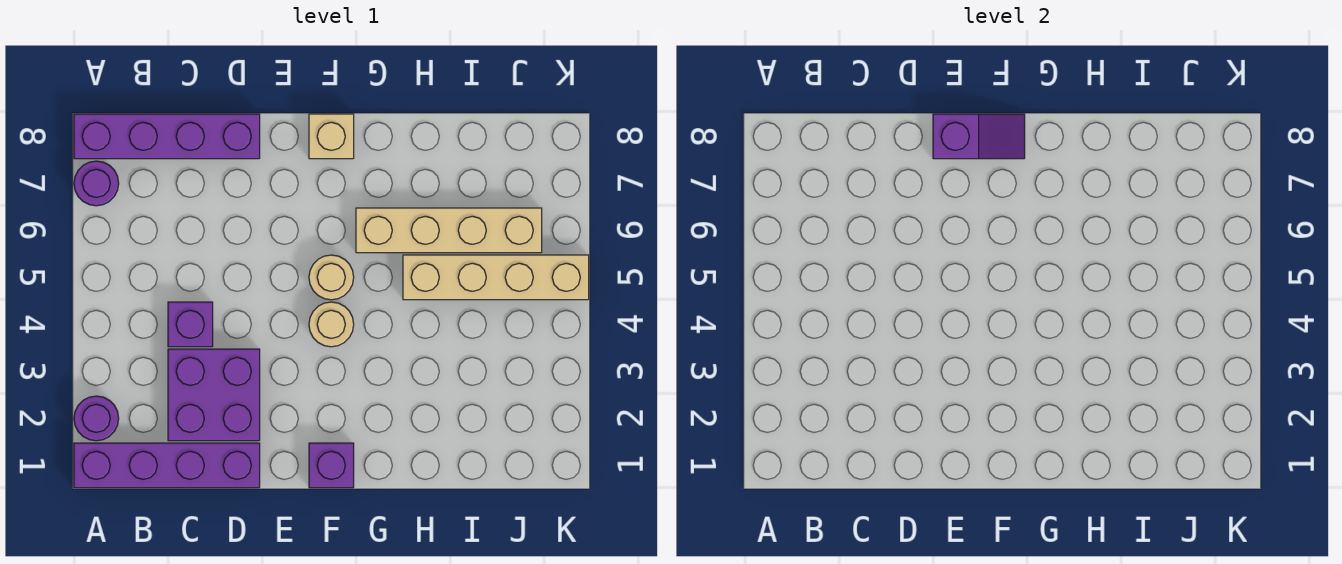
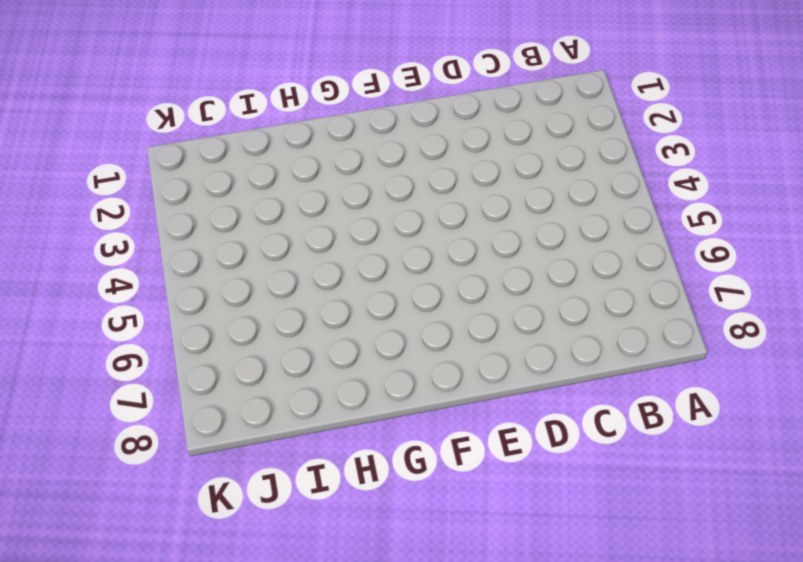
none -> purple brick A1:D1 level 1
none -> purple round brick A2 level 1
none -> purple round brick A7 level 1

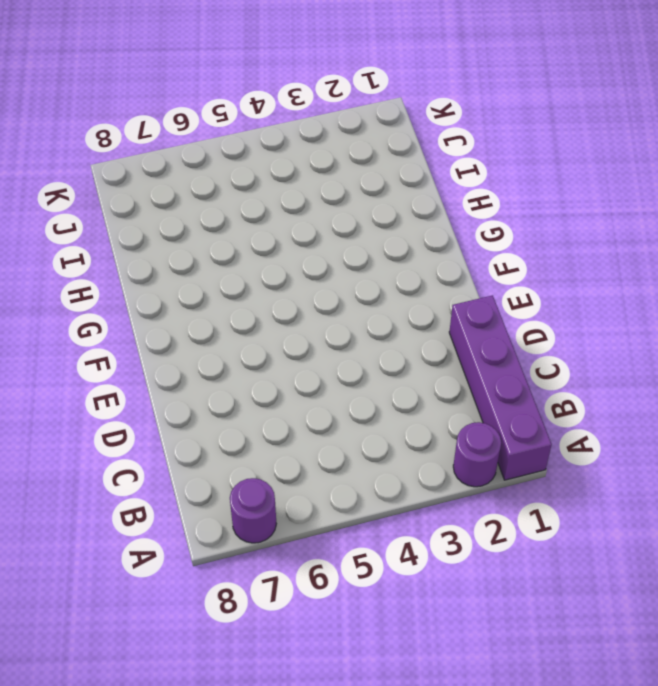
none -> purple brick A8:D8 level 1
none -> purple brick C2:D3 level 1
none -> purple brick C4 level 1

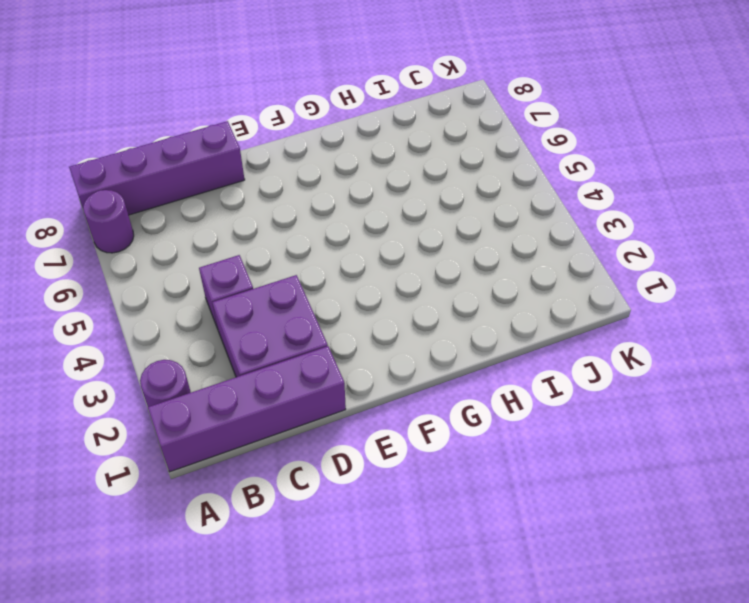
none -> purple brick F1 level 1
none -> tan round brick F4 level 1
none -> tan round brick F5 level 1

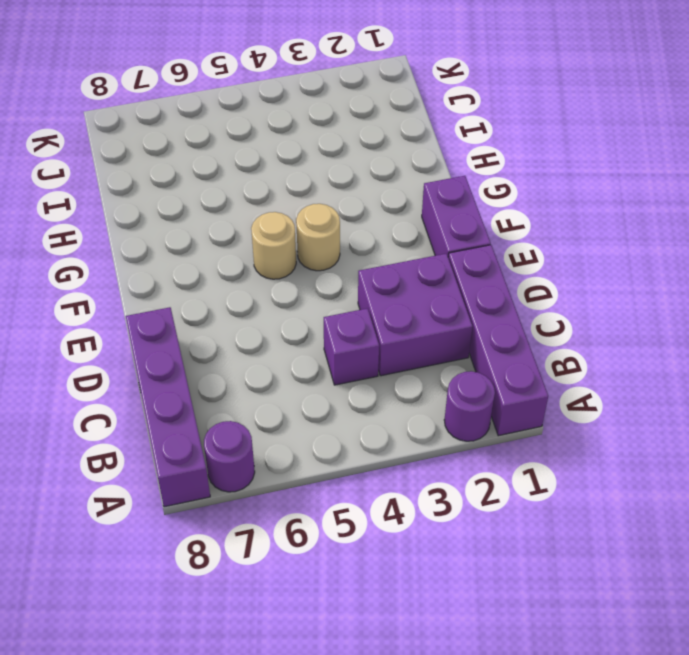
purple brick E1:F1 level 1 -> purple brick F1 level 1
none -> tan brick F8 level 1
none -> tan brick G6:J6 level 1
none -> tan brick H5:K5 level 1

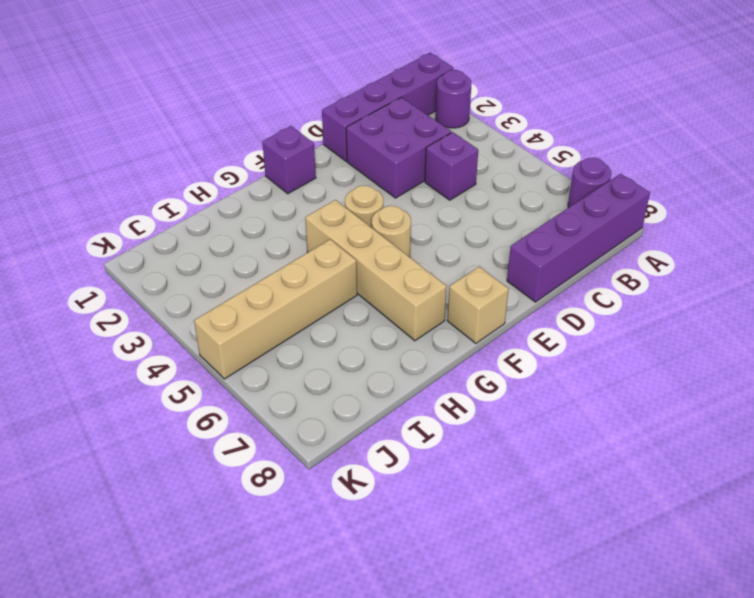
tan brick G4:G7 level 1 -> tan brick G6:J6 level 1
none -> purple slope E8:F8 level 2 top E

